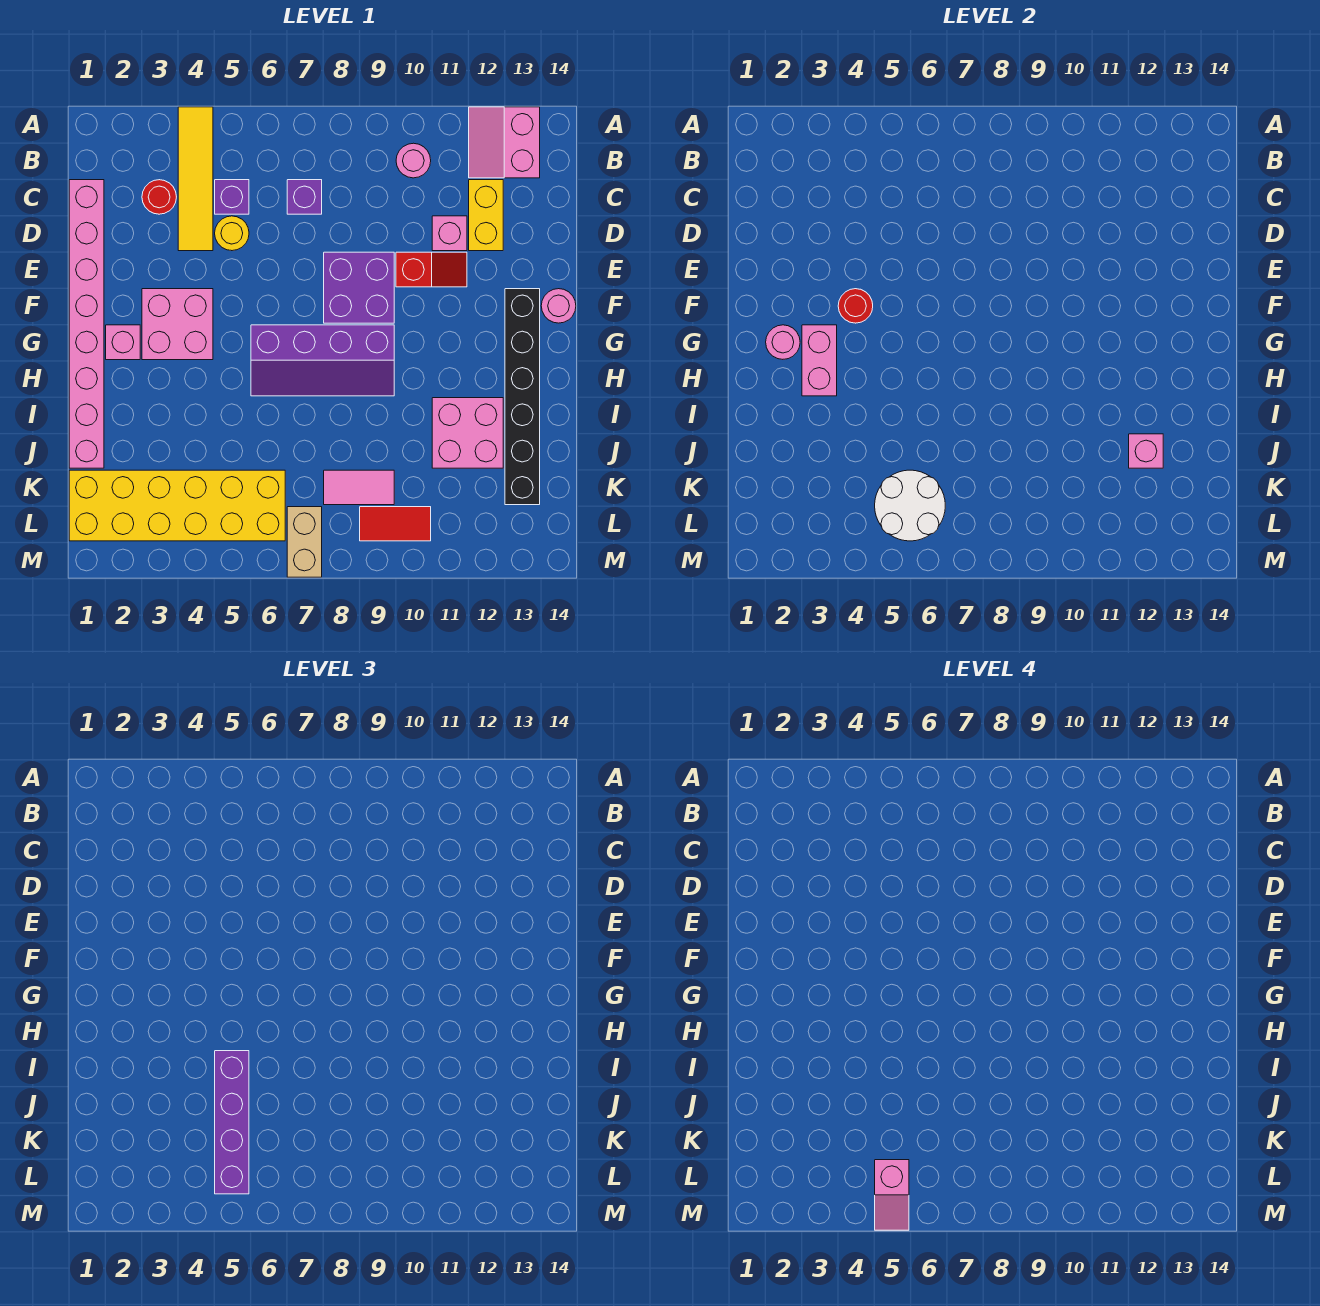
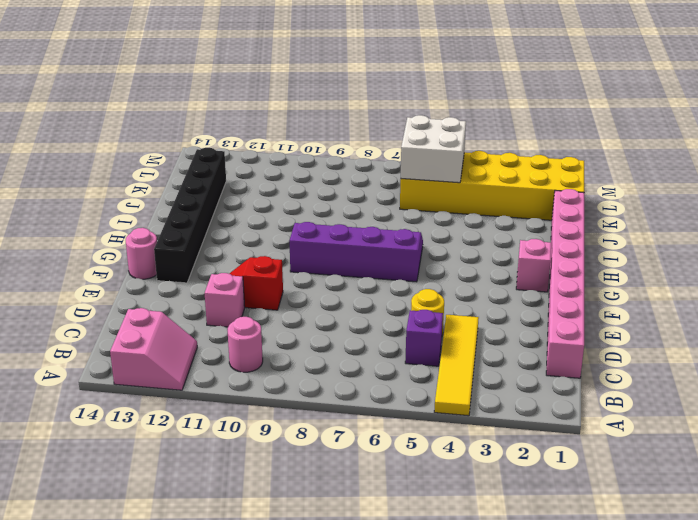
white brick K5:L6 level 2 -> white round brick K5:L6 level 2
none -> red round brick C3 level 1
none -> purple brick C7 level 1
none -> yellow brick C12:D12 level 1

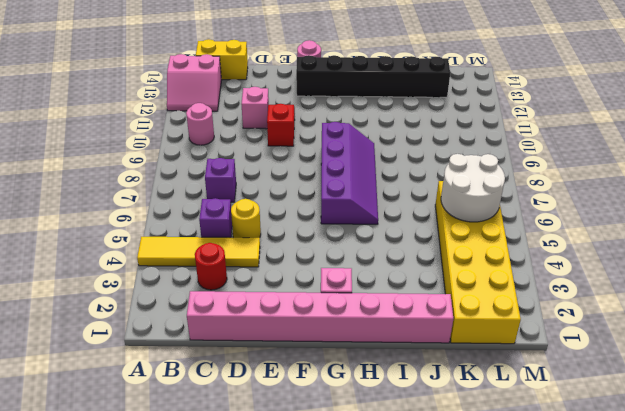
yellow brick B14:C14 level 1 -> yellow brick C12:D12 level 1
none -> purple brick E8:F9 level 1
none -> pink brick F3:G4 level 1
none -> pink brick I11:J12 level 1

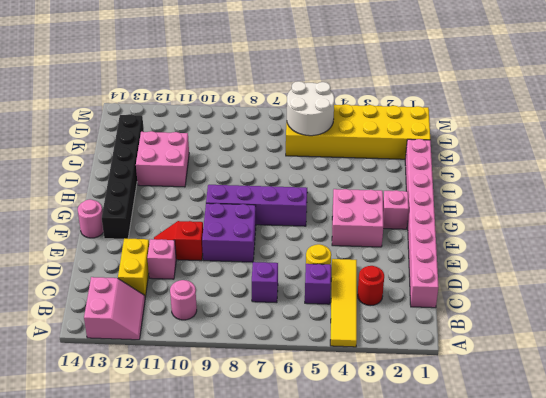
none -> pink tile K8:K9 level 1
none -> tan brick L7:M7 level 1
none -> red tile L9:L10 level 1

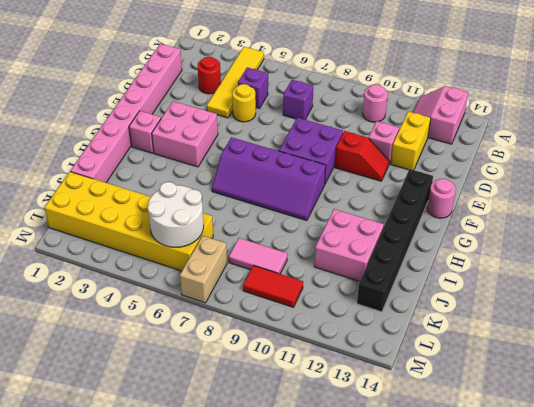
none -> red round brick F4 level 2
none -> pink round brick G2 level 2
none -> pink brick G3:H3 level 2

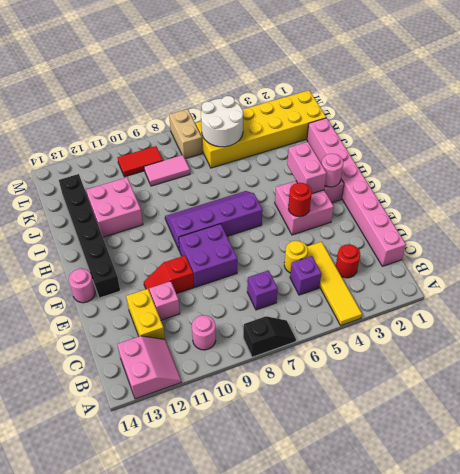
black slope A7:A8 level 1 top 8 -> none
none -> pink brick J12 level 2
none -> purple brick I5:L5 level 3
none -> pink slope L5:M5 level 4 top L

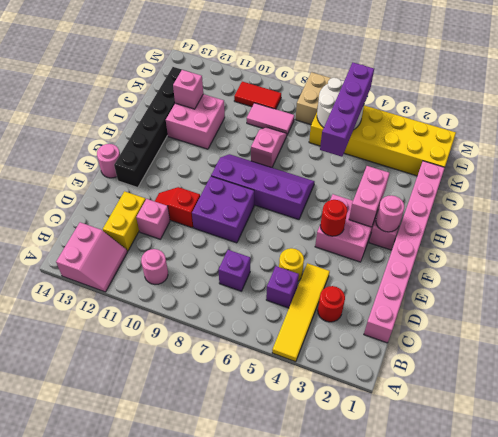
pink slope I8:J8 level 1 top I -> pink slope L5:M5 level 4 top L

